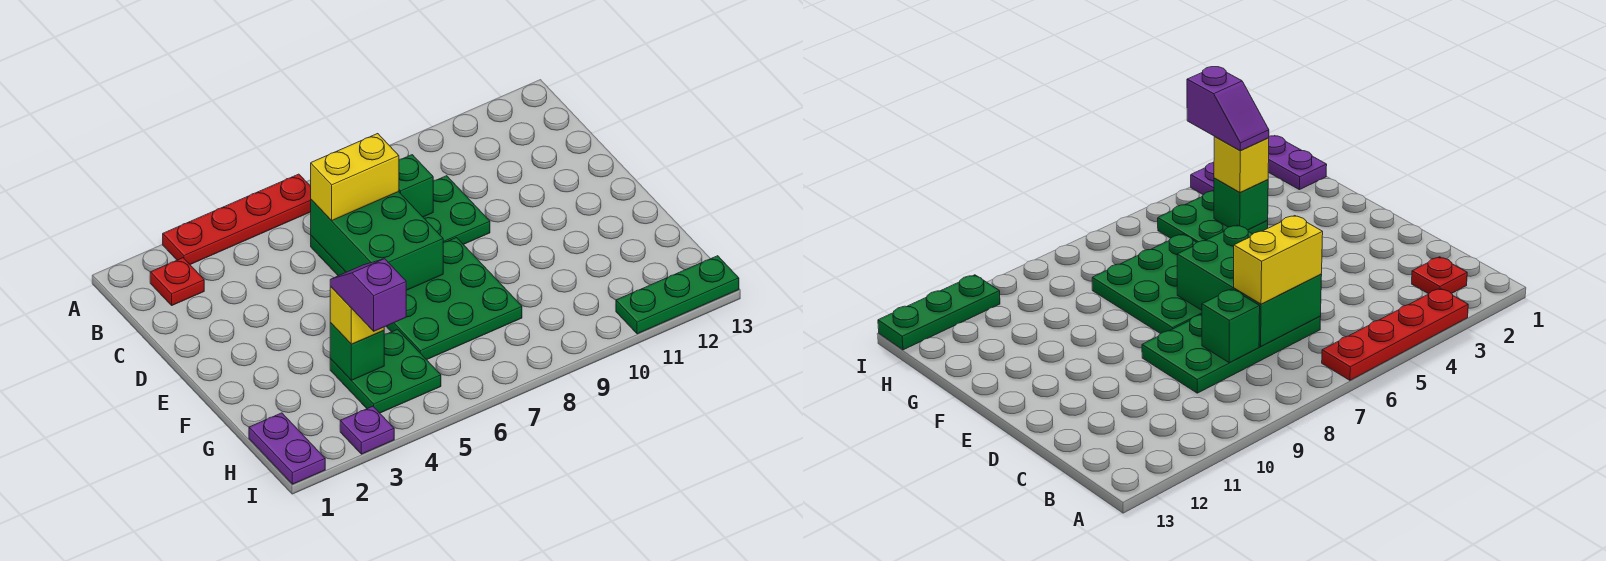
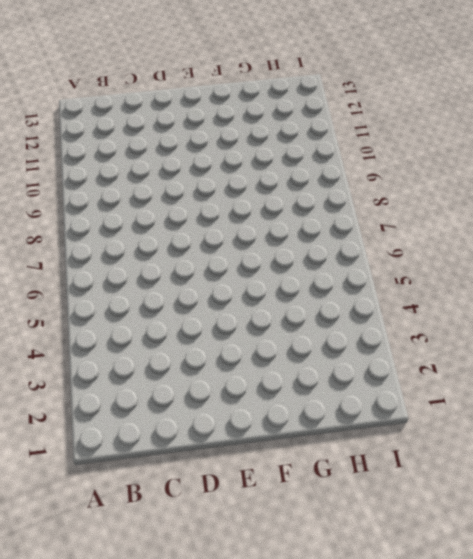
none -> red plate A3:A6 level 1
none -> red plate B2 level 1
none -> green plate C6:D9 level 1

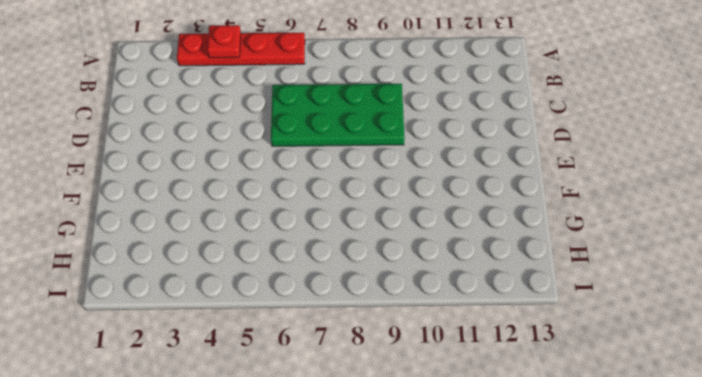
red plate A4 level 2 -> red plate B2 level 1
none -> green plate E6:G8 level 1
none -> green plate G4:H5 level 1
none -> purple plate H1:I1 level 1

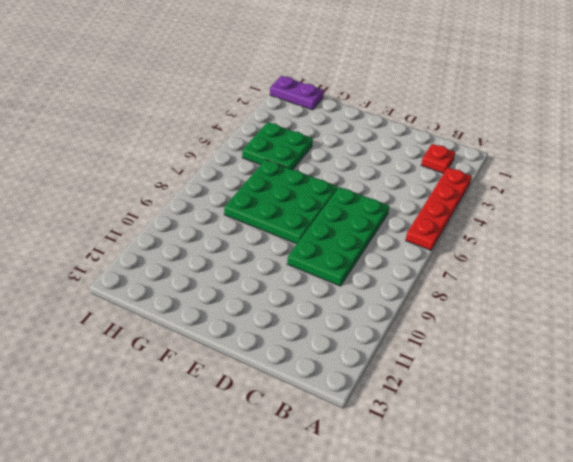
none -> purple plate I3 level 1
none -> green plate I11:I13 level 1
none -> green brick C6:E7 level 2

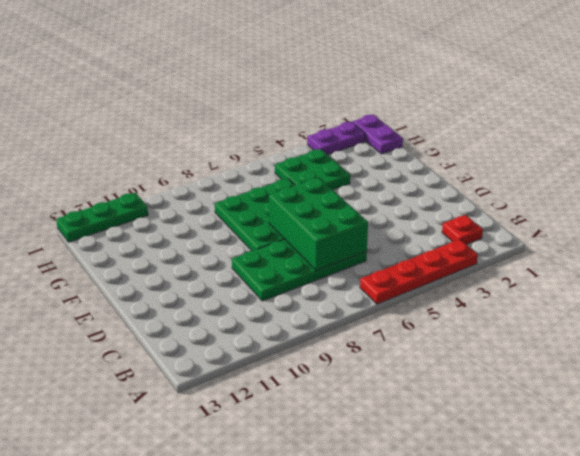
purple plate I2:I3 level 1 -> purple plate I3 level 1
none -> green brick C8 level 2
none -> green brick G4 level 2
none -> yellow brick C6:C7 level 3

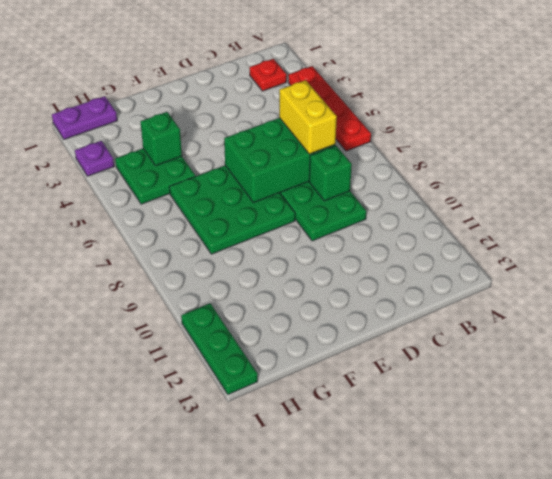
none -> yellow brick G4 level 3
none -> purple slope G4:H4 level 4 top H

